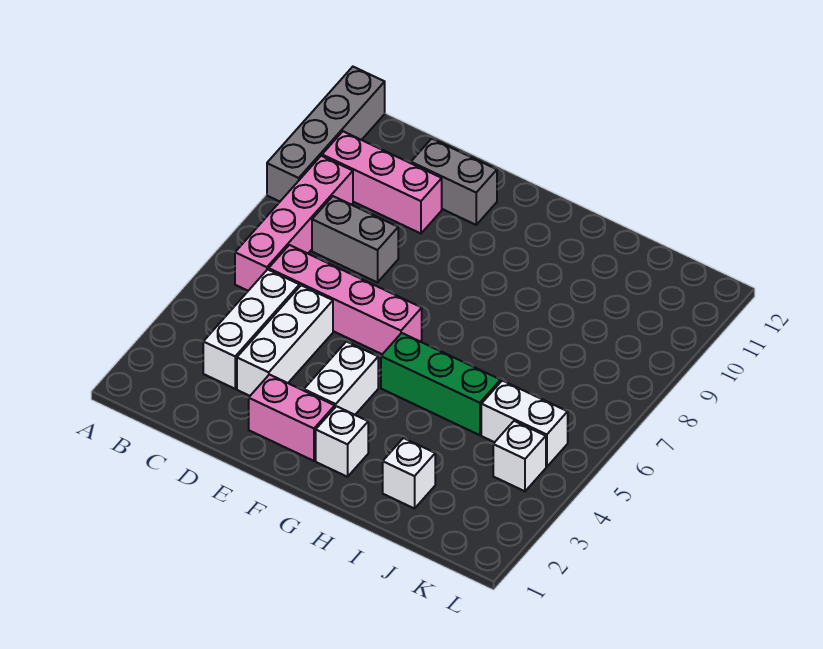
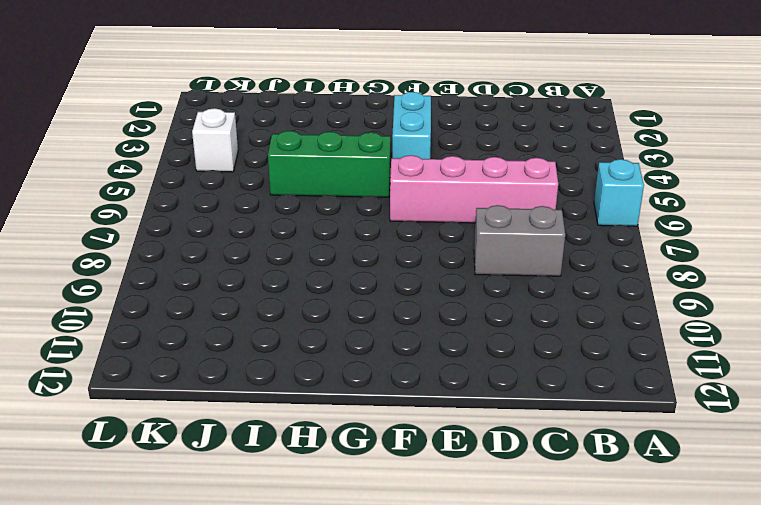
cyan brick A6 level 1 -> none
cyan brick F3:F4 level 1 -> white brick F3:F4 level 1
none -> grey brick A9:A12 level 1
none -> pink brick B6:B9 level 1
none -> pink brick B10:D10 level 1

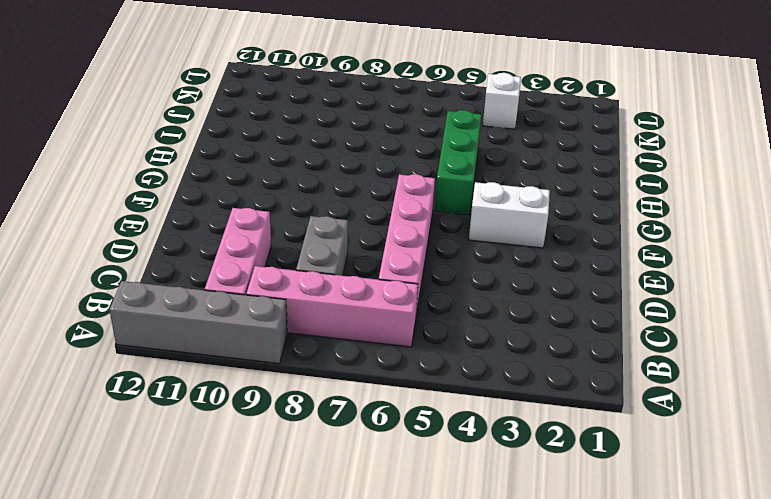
none -> white brick C3:C5 level 1
none -> white brick D3:D5 level 1
none -> grey brick D11:E11 level 1

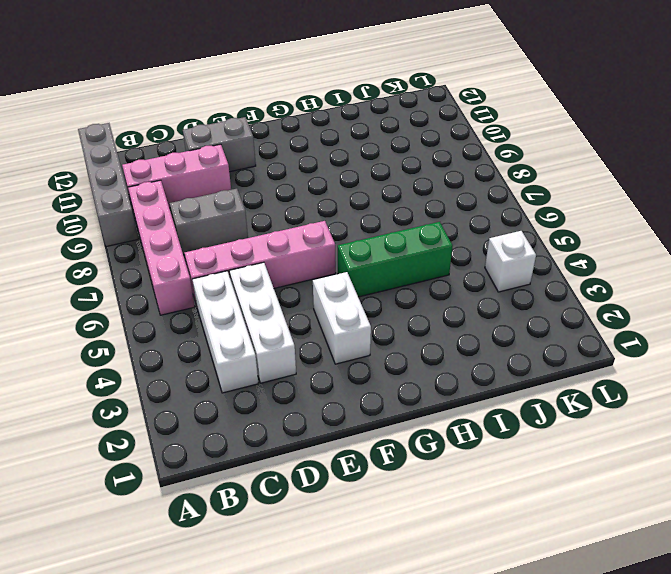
none -> pink brick E2:F2 level 1
none -> white brick G2 level 1
none -> white brick I2 level 1

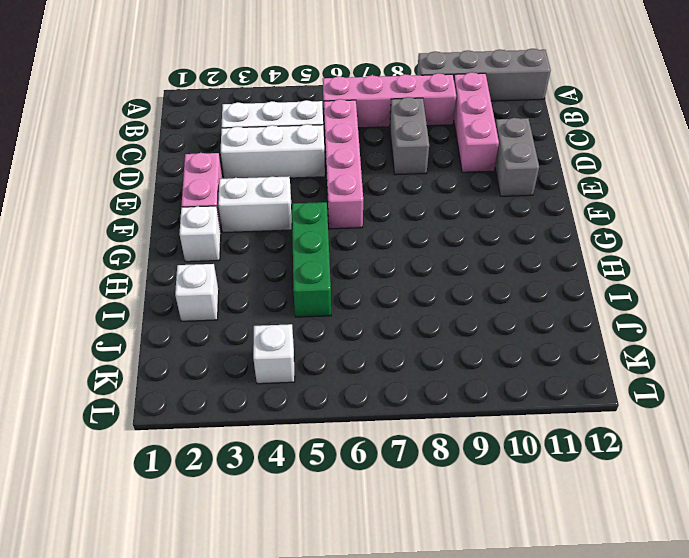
none -> white brick J5:K5 level 1

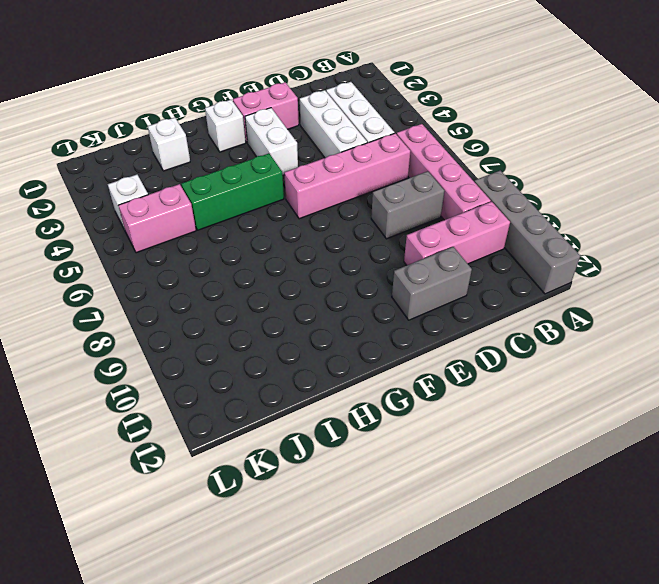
pink brick J5:K5 level 1 -> white brick J5:K5 level 1

